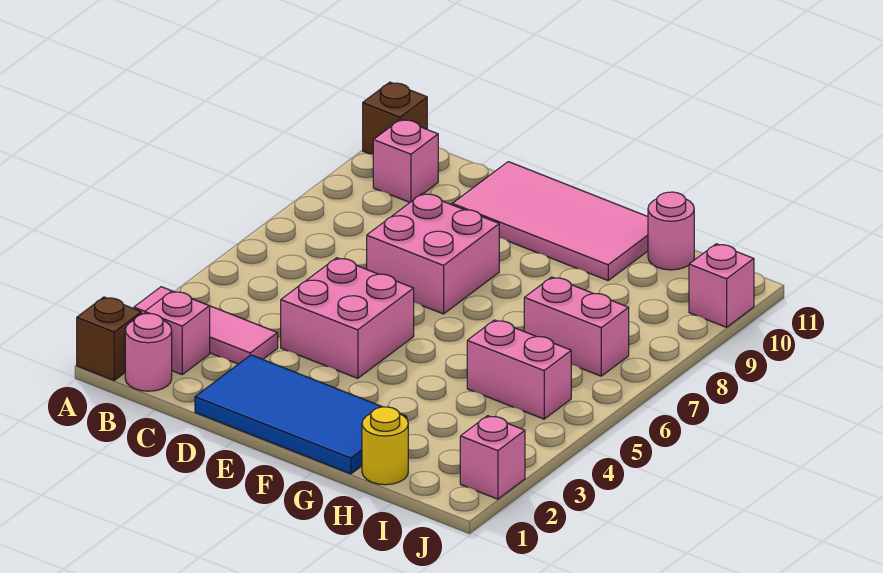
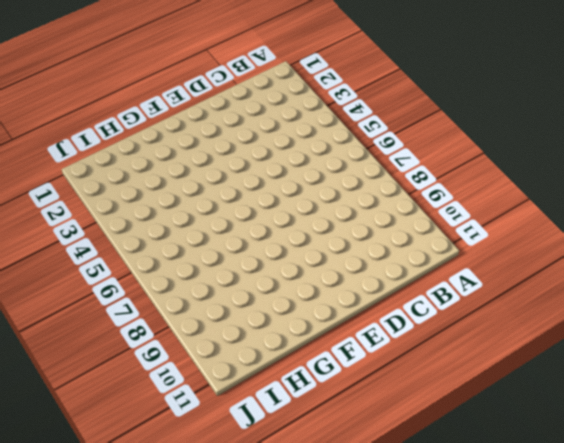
none -> brown brick A1 level 1
none -> pink tile A3:C3 level 1
none -> brown brick A11 level 1

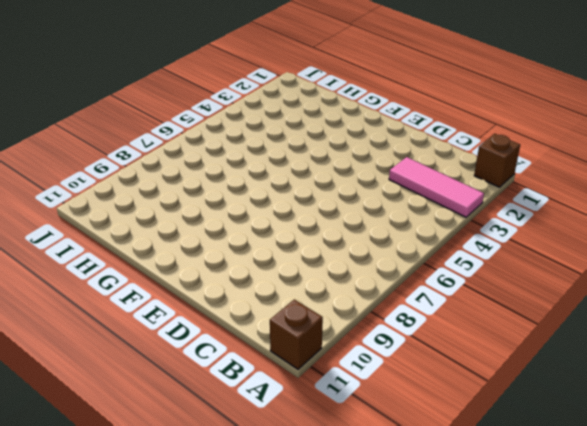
none -> pink round brick B1 level 1
none -> pink brick B2 level 1
none -> pink brick B10 level 1

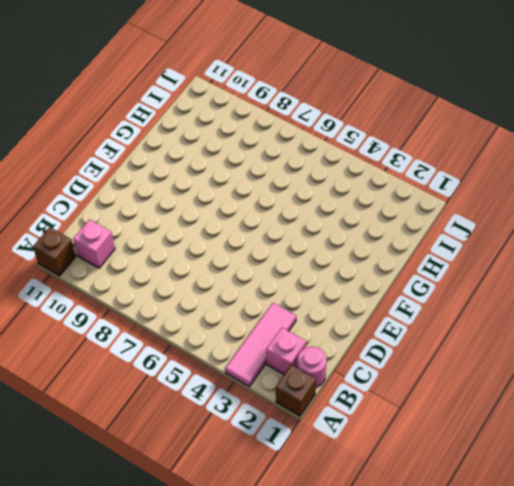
none -> blue tile D1:G2 level 1
none -> pink brick D4:E5 level 1
none -> pink brick D7:E8 level 1

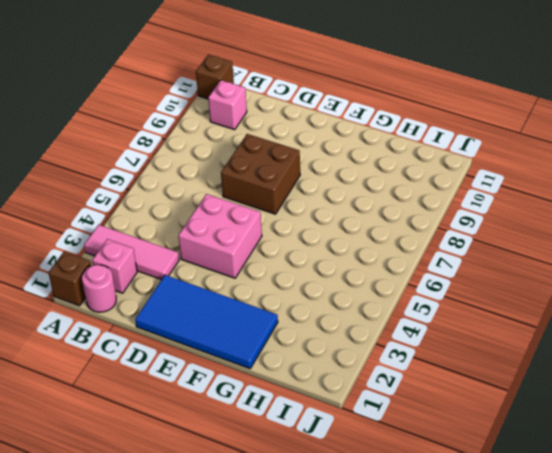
brown brick D7:E8 level 1 -> pink brick D7:E8 level 1
none -> pink tile D10:G11 level 1
none -> yellow round brick H1 level 1
none -> pink brick H5:I5 level 1

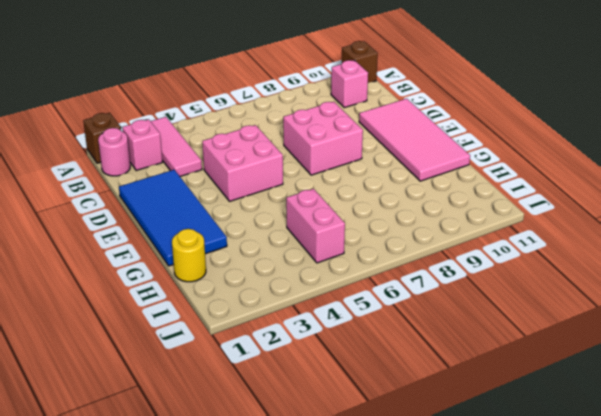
none -> pink brick H7:I7 level 1
none -> pink round brick H11 level 1
none -> pink brick J2 level 1

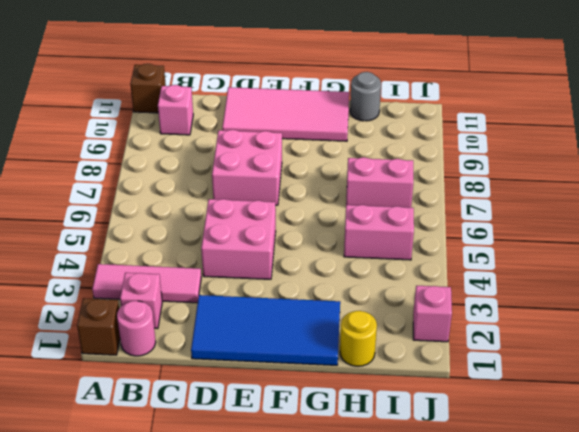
grey round brick H11 level 1 -> pink round brick H11 level 1
none -> pink brick J10 level 1

